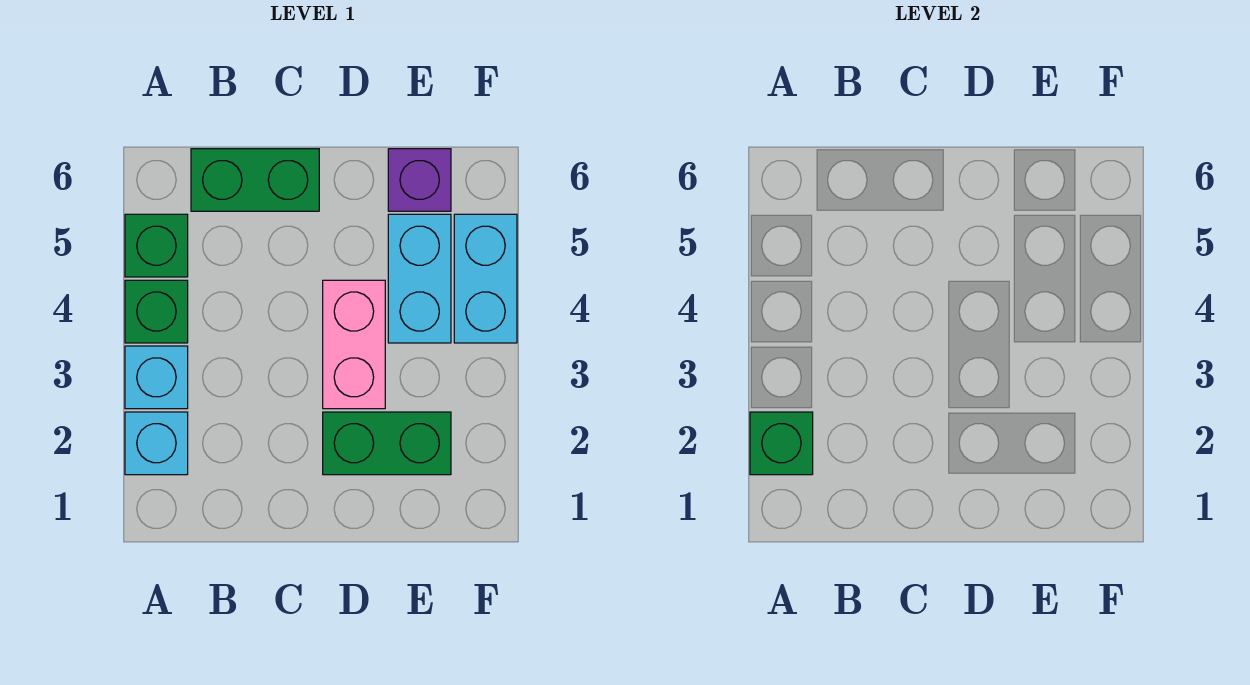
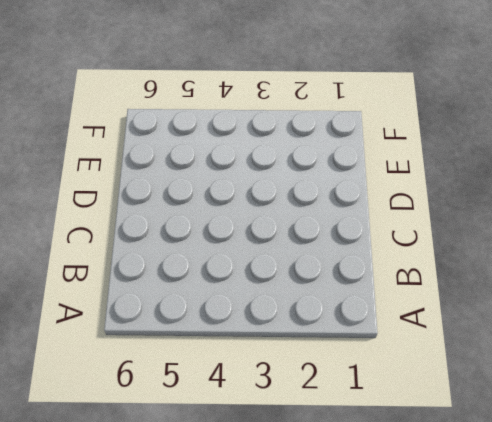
none -> cyan brick A2 level 1
none -> cyan brick A3 level 1

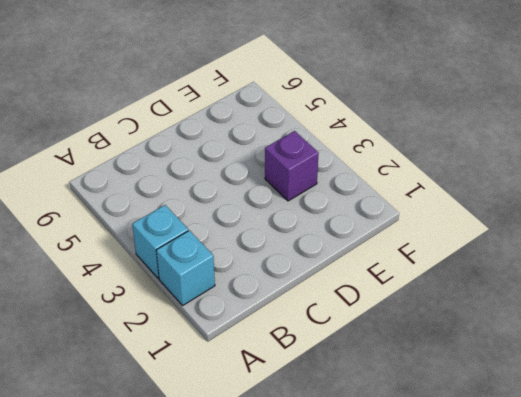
purple brick E3 level 1 -> purple brick E6 level 1
none -> green brick A4 level 1
none -> green brick A5 level 1

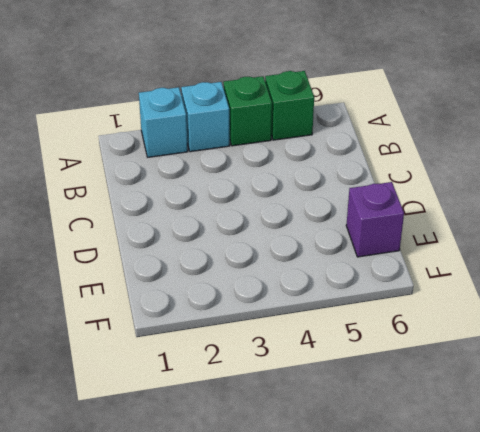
none -> green brick B6:C6 level 1
none -> green brick D2:E2 level 1

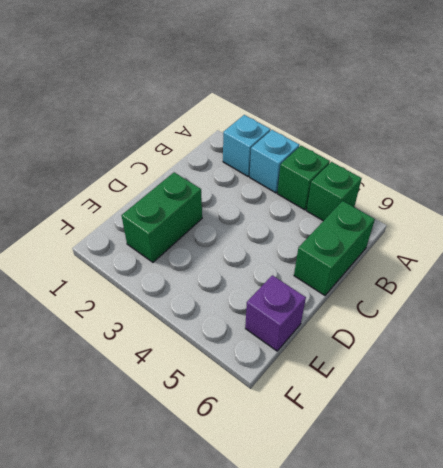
none -> pink brick D3:D4 level 1
none -> cyan brick E4:E5 level 1

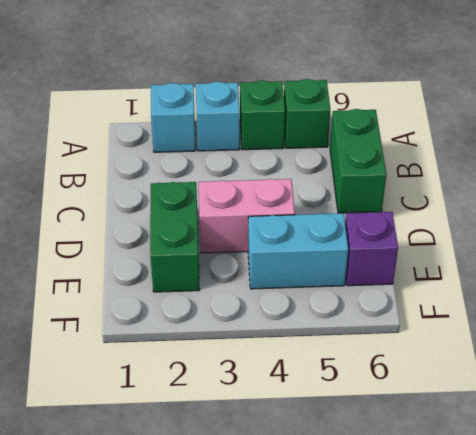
none -> cyan brick F4:F5 level 1
none -> green brick A2 level 2

